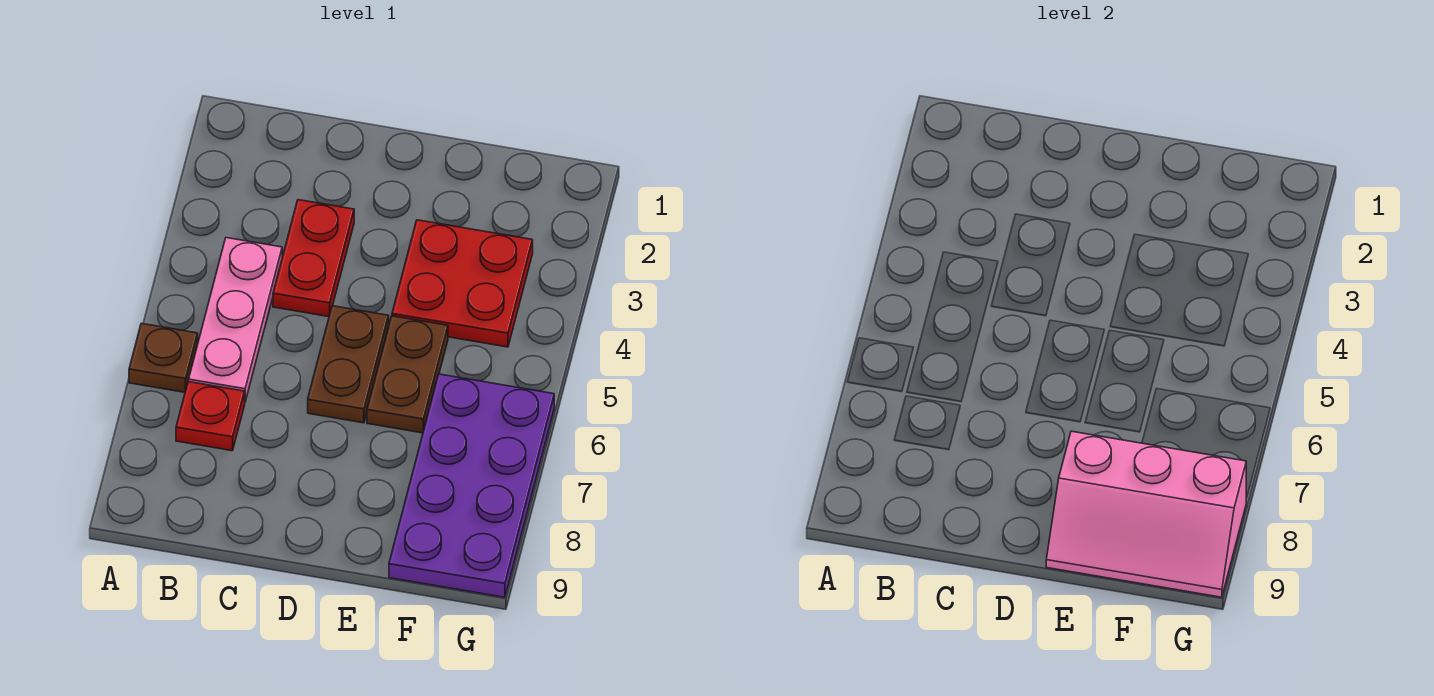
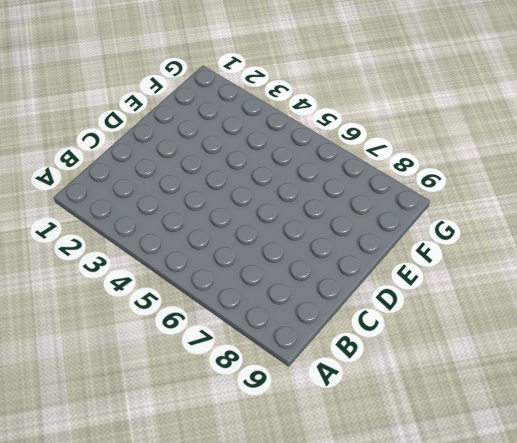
none -> brown plate A6 level 1
none -> pink plate B4:B6 level 1

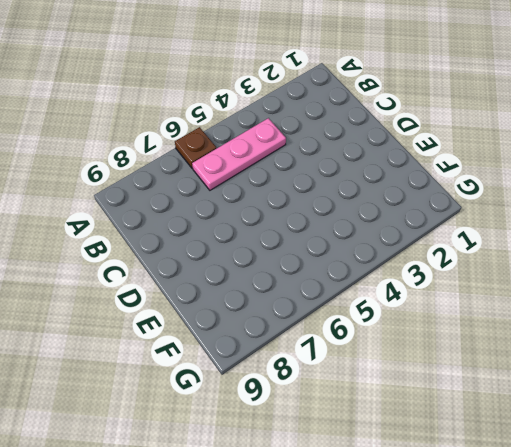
none -> red plate B7 level 1
none -> red plate C3:C4 level 1

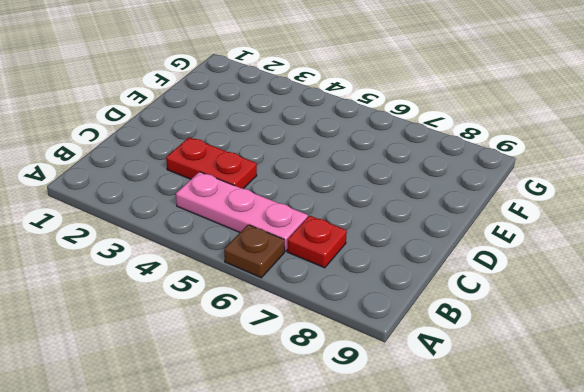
none -> brown plate D5:D6 level 1
none -> red plate E3:F4 level 1

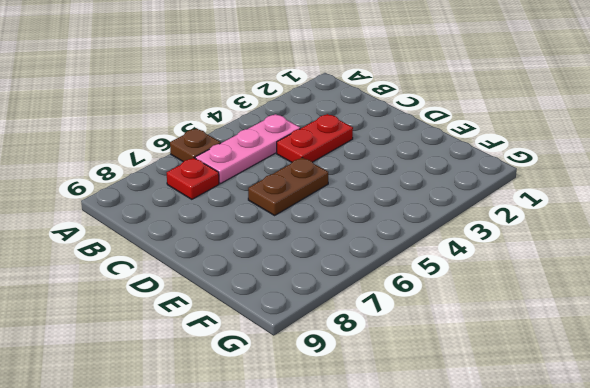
none -> red plate E3:F4 level 1
none -> brown plate E5:E6 level 1

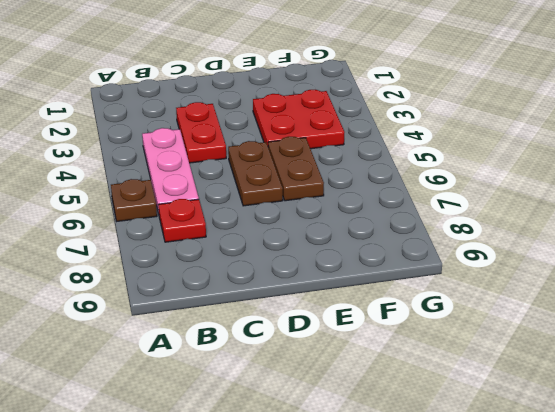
none -> purple plate F6:G9 level 1
none -> pink slope E8:G9 level 2 top 8

